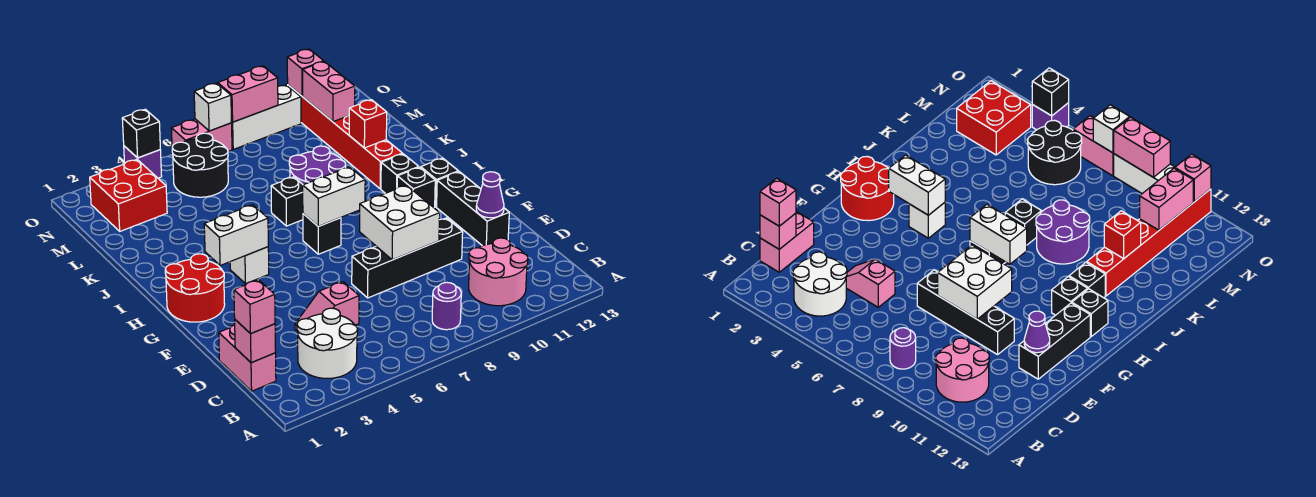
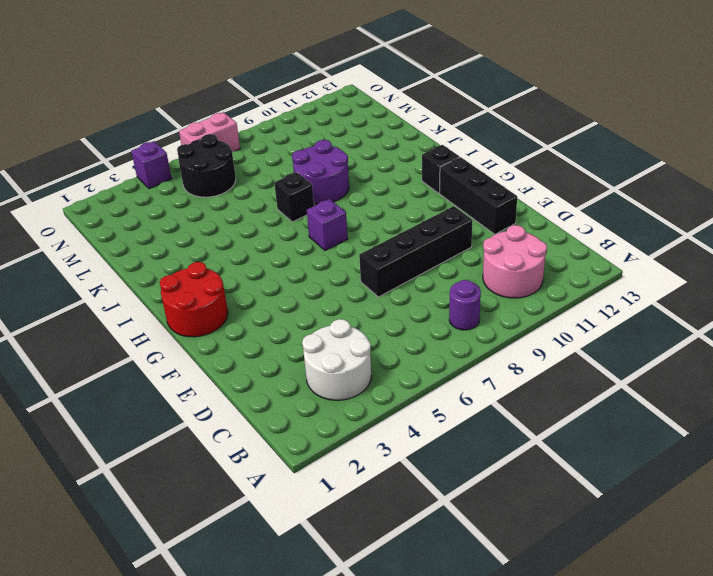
purple brick H7 level 1 -> black brick H7 level 1
none -> pink brick C1:D1 level 1
none -> pink slope D4:D5 level 1 top 5
none -> white brick H4 level 1
none -> black brick H11 level 1

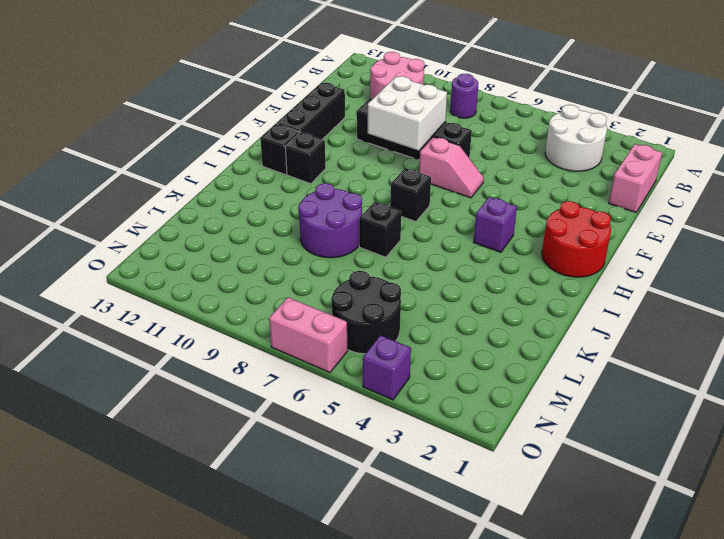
pink slope F6:F7 level 1 top 7 -> pink slope D4:D5 level 1 top 5
purple brick H4 level 1 -> white brick H4 level 1
none -> black brick I11 level 1
none -> red brick J11:O11 level 1
none -> red brick M2:N3 level 1
none -> white brick O8:O10 level 1

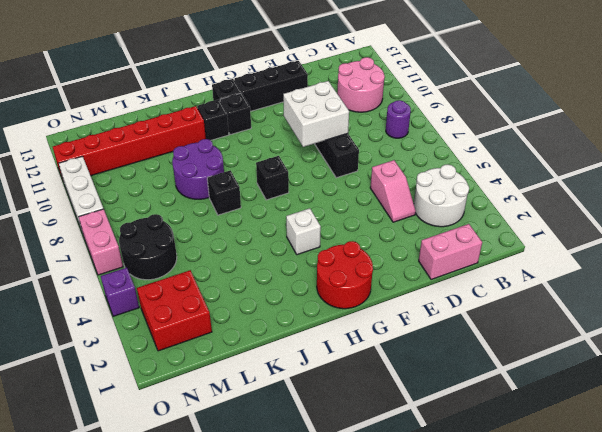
none -> pink brick C1 level 2
none -> purple cone E12 level 2
none -> white brick H3:H4 level 2
none -> white brick H7:H8 level 2

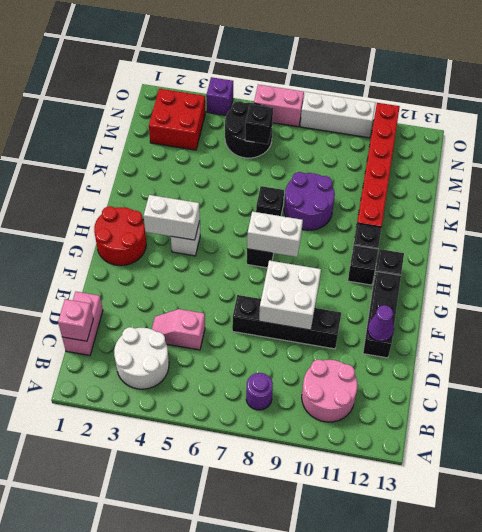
black brick M6 level 2 -> black brick O4 level 2
none -> red brick K11 level 2
none -> pink brick M11:N11 level 2
none -> white brick O7 level 2
none -> pink brick O8:O9 level 2

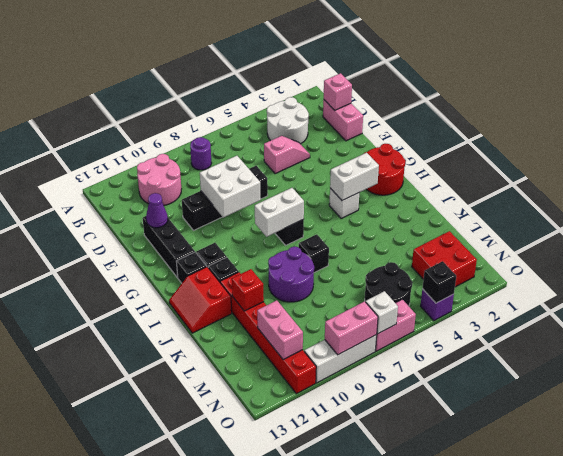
red slope I12:J13 level 1 top 12 -> none
none -> pink brick O11 level 2
none -> pink brick C1 level 3

